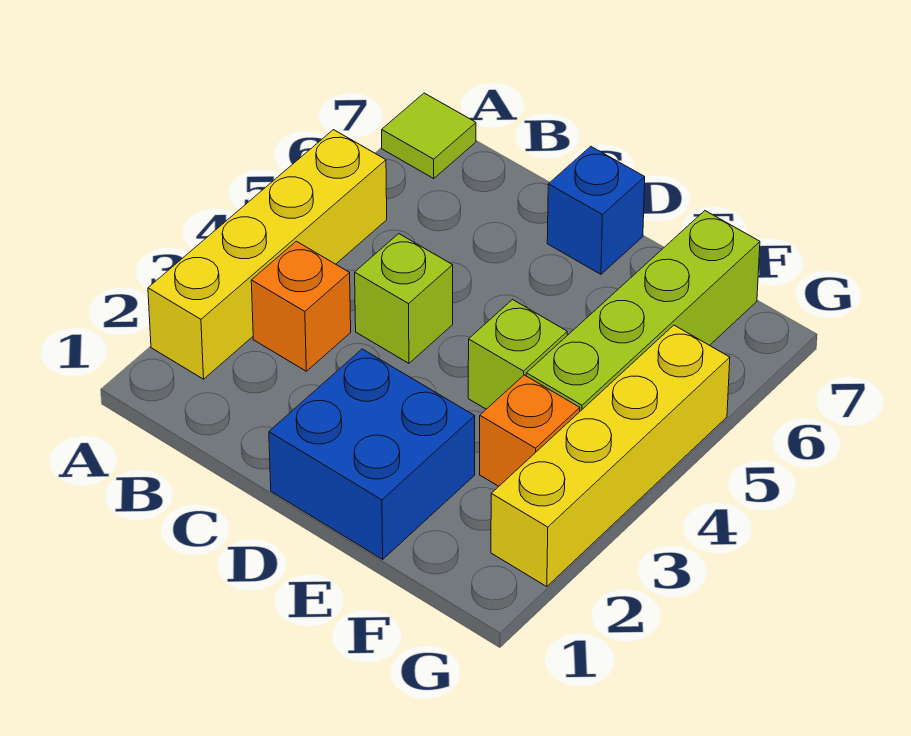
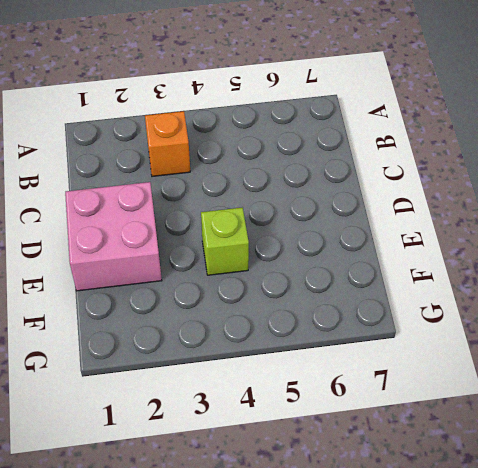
pink brick D1:E2 level 1 -> blue brick D1:E2 level 1
none -> yellow brick A2:A5 level 1
none -> lime tile A7 level 1

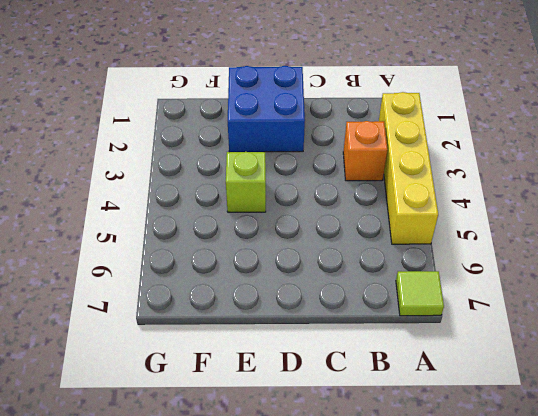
none -> lime brick C4 level 1
none -> blue brick D7 level 1

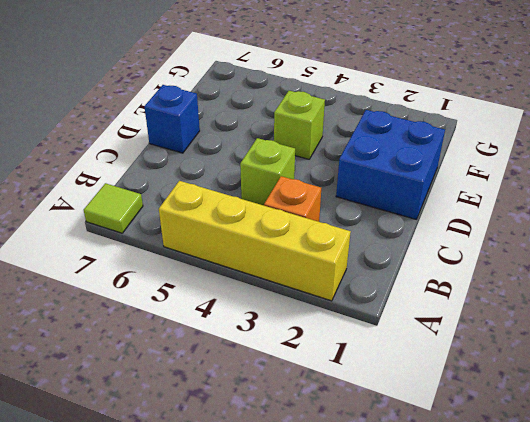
none -> orange brick F3 level 1
none -> lime brick F4:F7 level 1

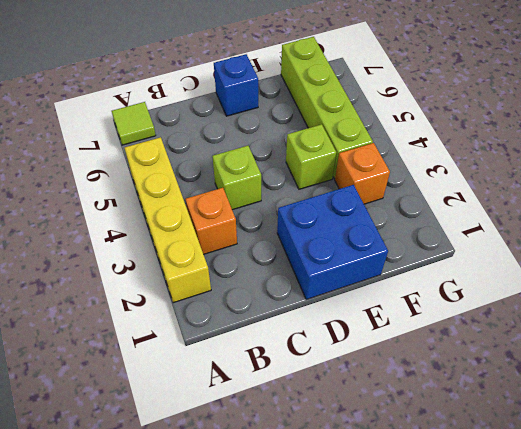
none -> yellow brick G2:G5 level 1

